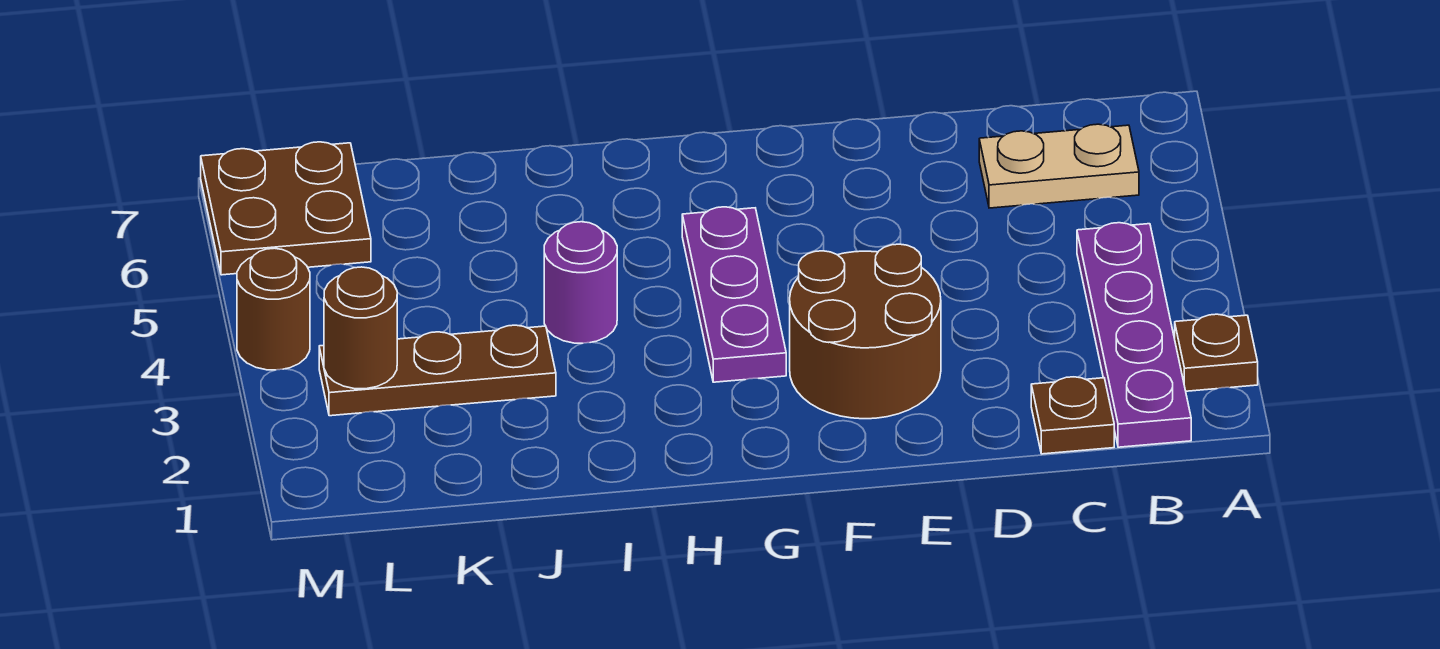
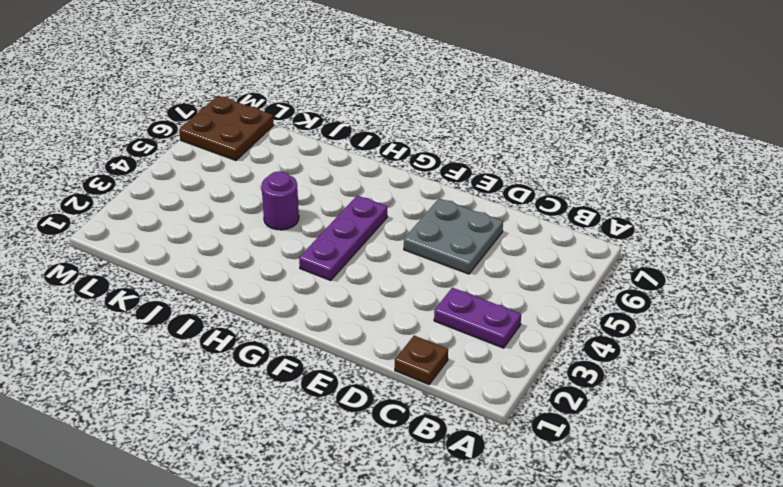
purple plate B3:C3 level 1 -> purple plate B1:B4 level 1
grey plate D5:E6 level 1 -> none
none -> brown plate A2 level 1
none -> tan plate B6:C6 level 1

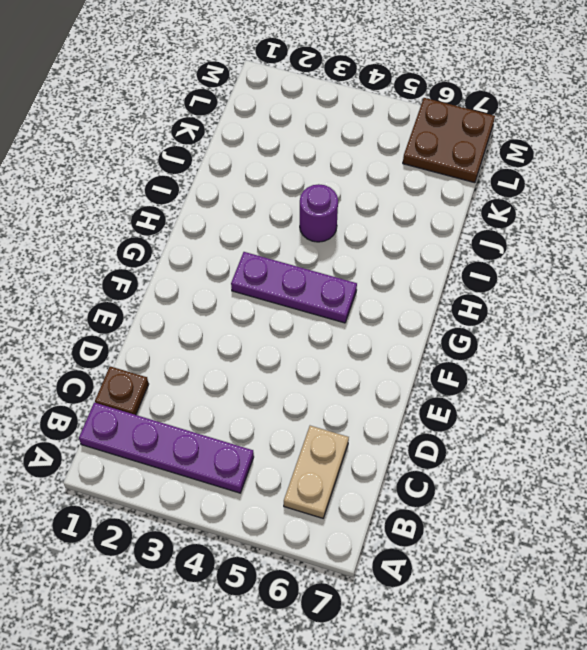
none -> brown plate A2 level 1
none -> brown round brick E2:F3 level 1

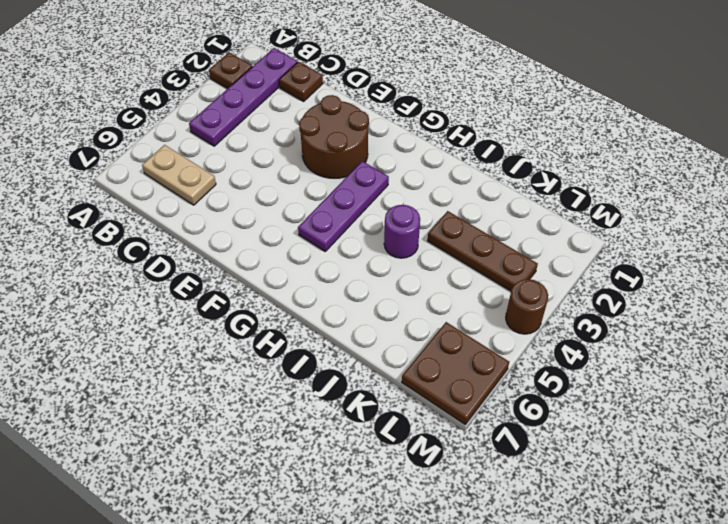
none -> brown round brick L3 level 2

